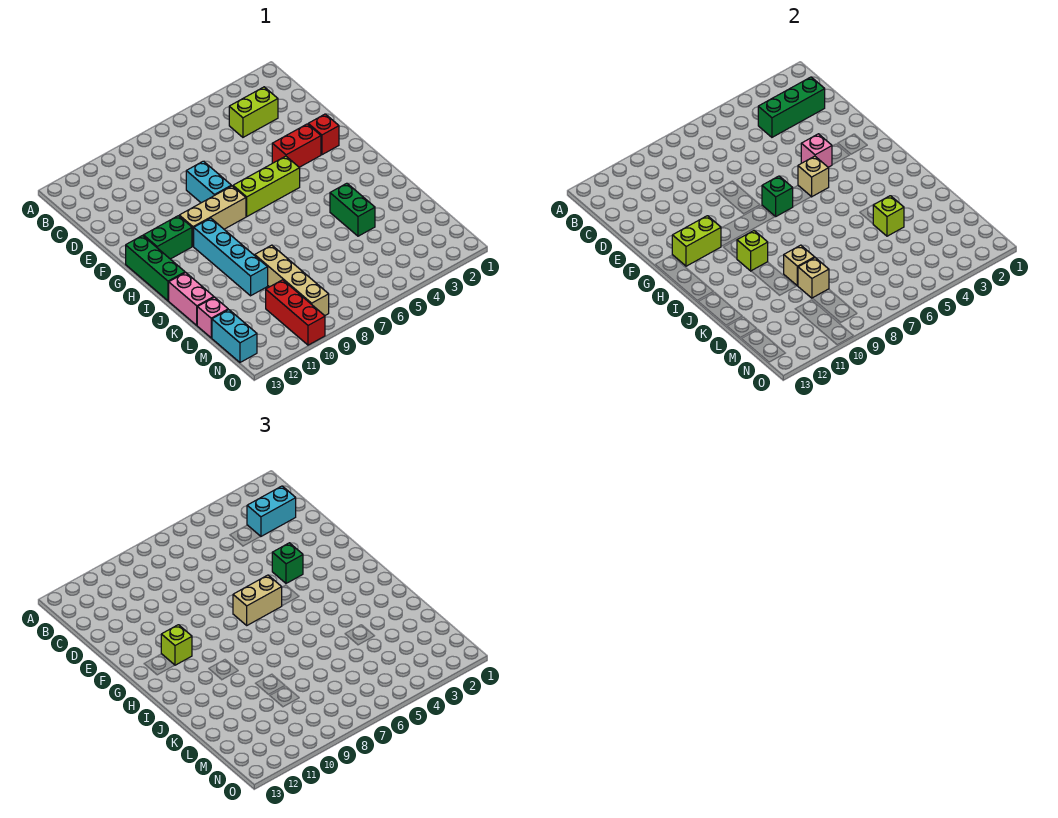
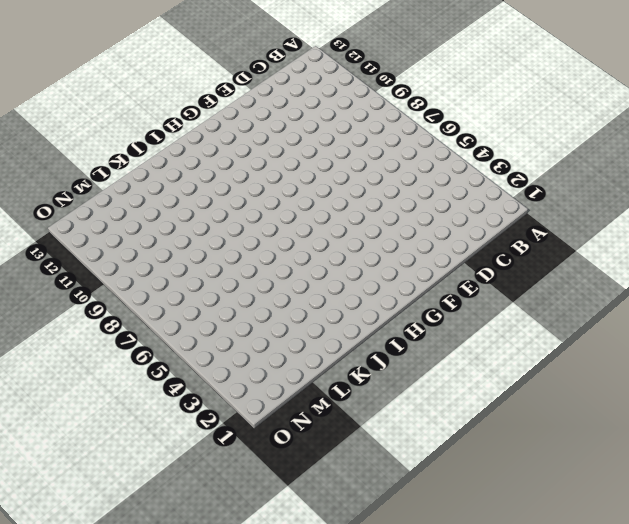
none -> lime brick C3:C4 level 1
none -> cyan brick E8:F8 level 1
none -> red brick F2 level 1

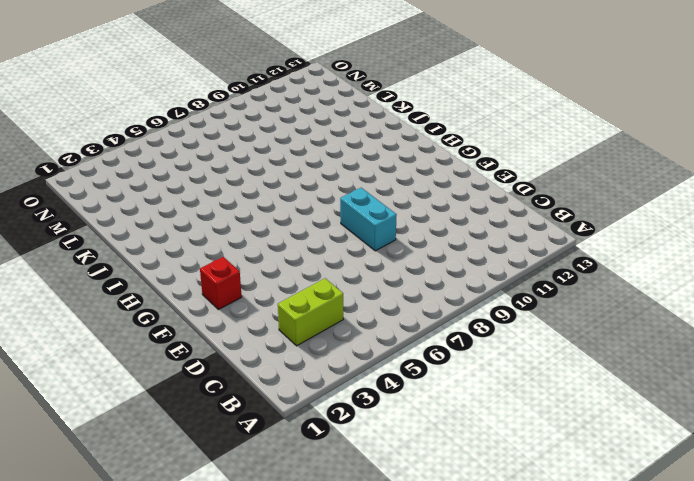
none -> red brick F3:F4 level 1
none -> lime brick G5:G7 level 1
none -> tan brick G8:G10 level 1

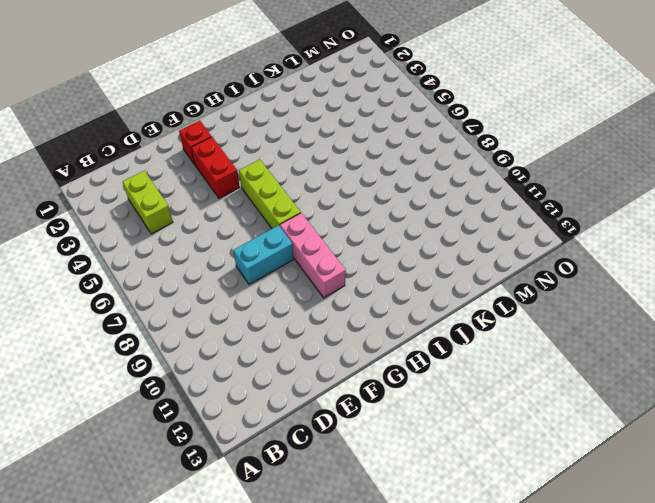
pink brick G8:G10 level 1 -> tan brick G8:G10 level 1
none -> green brick G11:G12 level 1
none -> green brick G13:I13 level 1
none -> cyan brick H10:K10 level 1

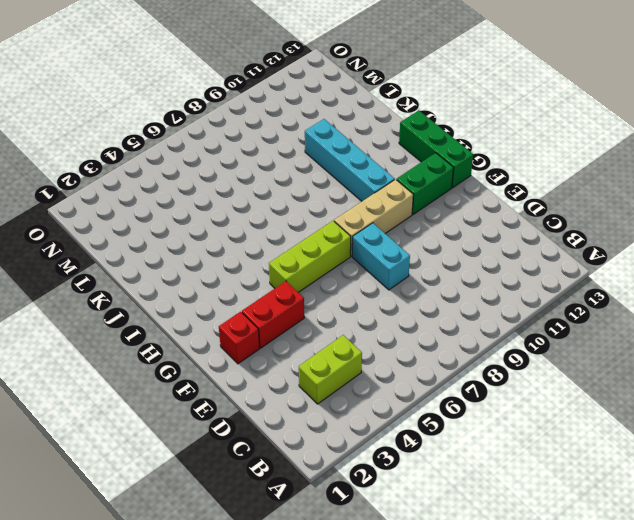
none -> green brick J4:K4 level 1
none -> pink brick J13:K13 level 1
none -> tan brick K9:N9 level 1

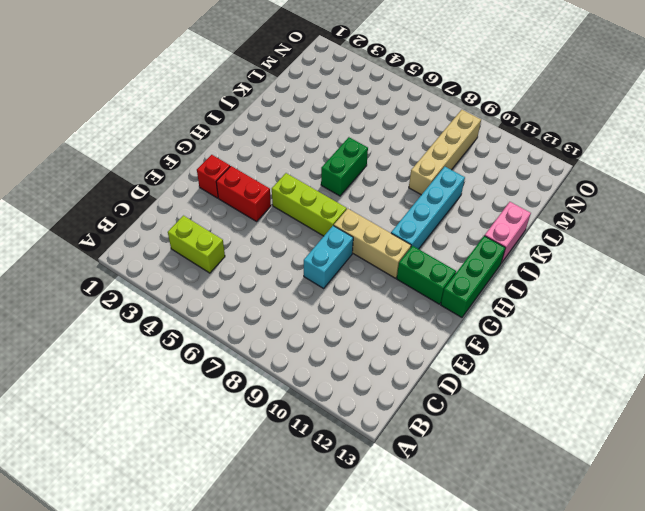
green brick I6:J6 level 1 -> green brick J4:K4 level 1
none -> pink brick L13 level 1
none -> red brick M10:O10 level 1
none -> cyan brick M13:N13 level 1

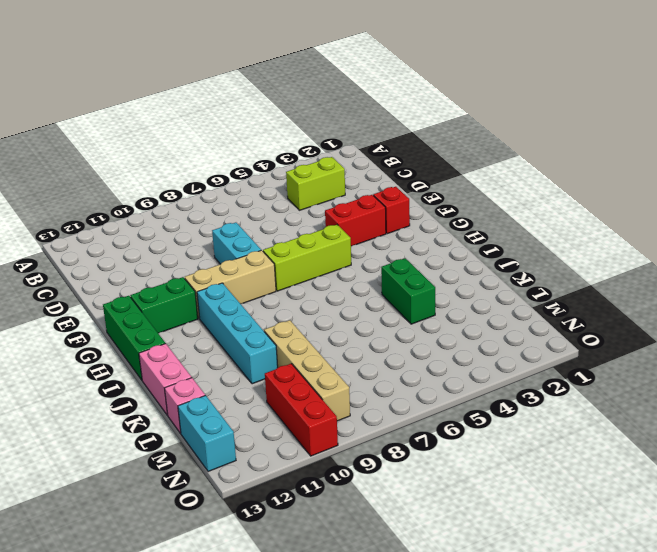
none -> green brick C2:C4 level 2
none -> pink brick F4 level 2
none -> tan brick G5 level 2

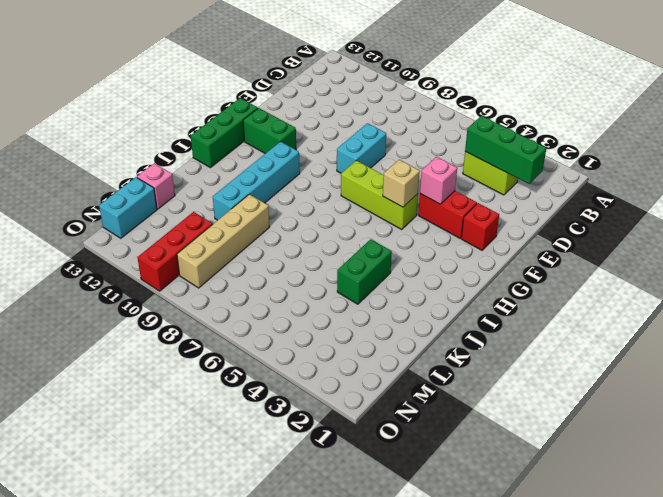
none -> tan brick G8:G10 level 1
none -> pink brick J13:K13 level 1
none -> green brick G7 level 2

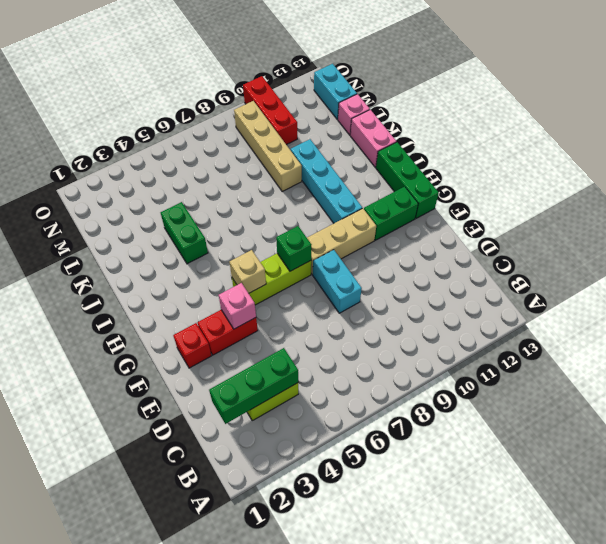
none -> lime brick G11:G12 level 2
none -> lime brick I10 level 2
none -> lime brick K4 level 2

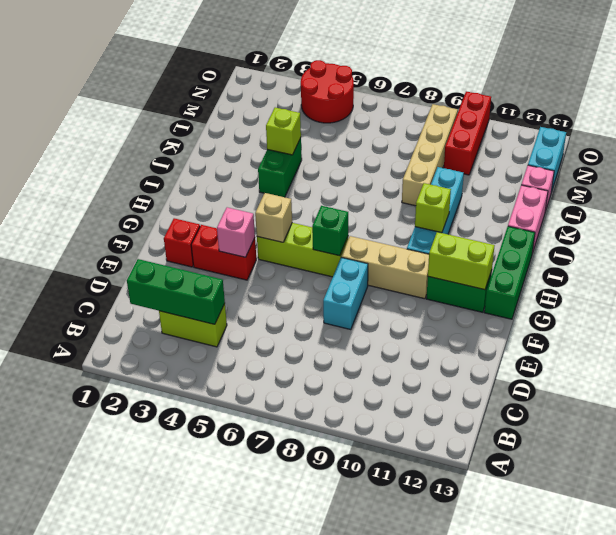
red round brick N4:O5 level 1 -> none
none -> tan brick K9 level 2
none -> tan brick L9 level 2
none -> cyan brick C2:C3 level 3

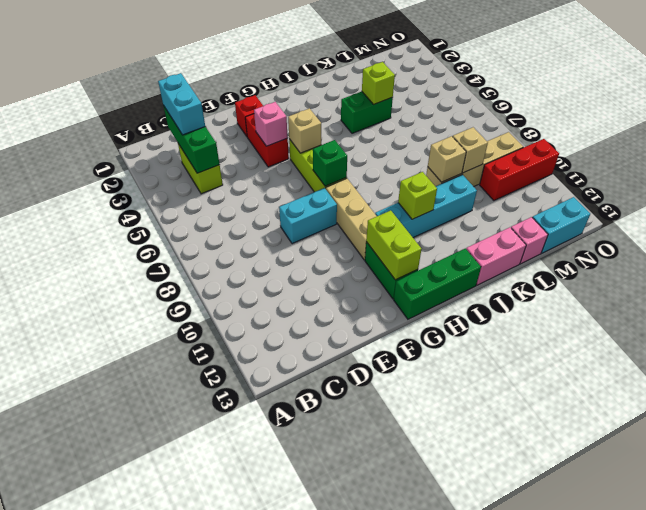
none -> green brick F4 level 3
none -> tan brick G6:G7 level 3
none -> lime brick G11 level 3

